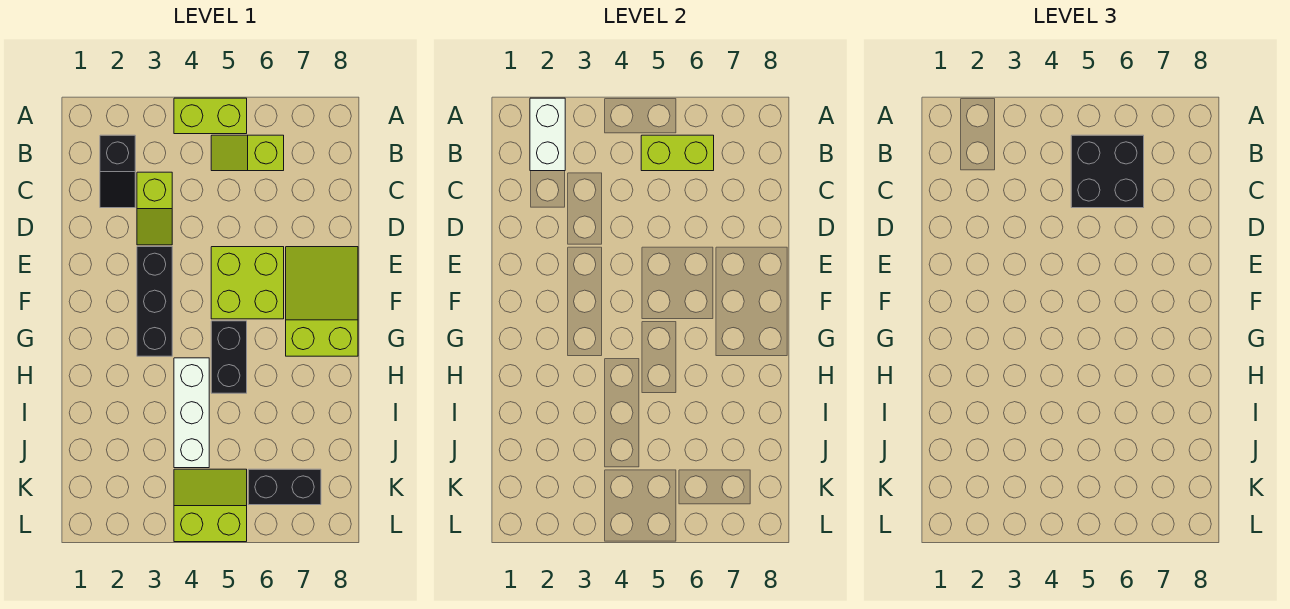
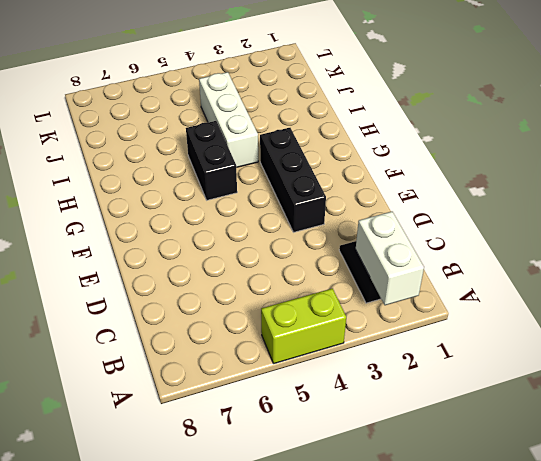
none -> lime slope B5:B6 level 1 top 6
none -> lime slope C3:D3 level 1 top C
none -> lime brick E5:F6 level 1

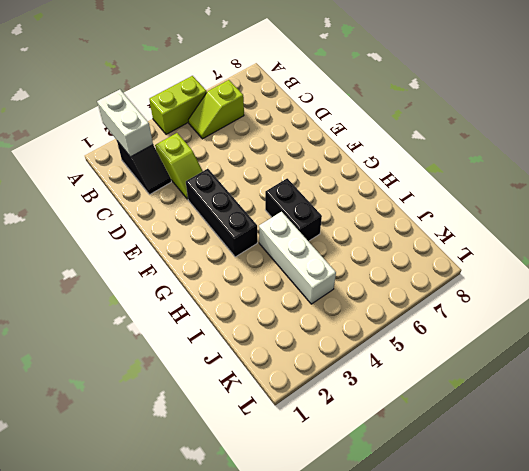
none -> lime brick E5:F6 level 1
none -> lime slope E7:G8 level 1 top G
none -> lime slope K4:L5 level 1 top L

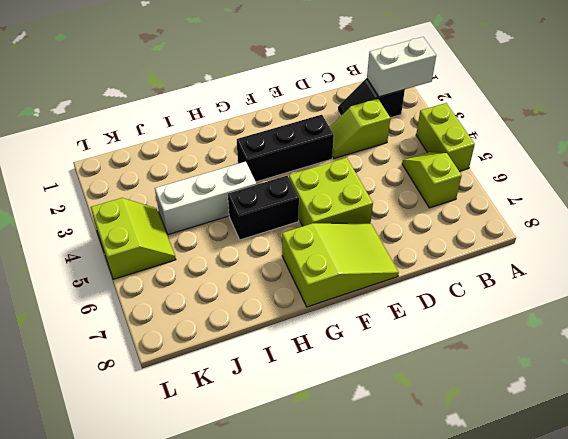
none -> black brick K6:K7 level 1
none -> lime brick B5:B6 level 2
none -> black brick B5:C6 level 3

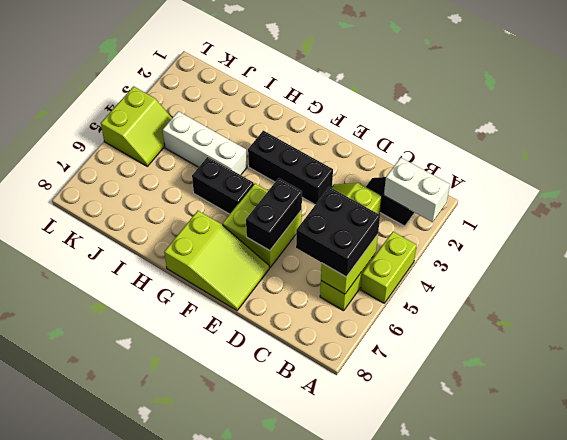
black brick E5:E6 level 2 -> black brick K6:K7 level 1

